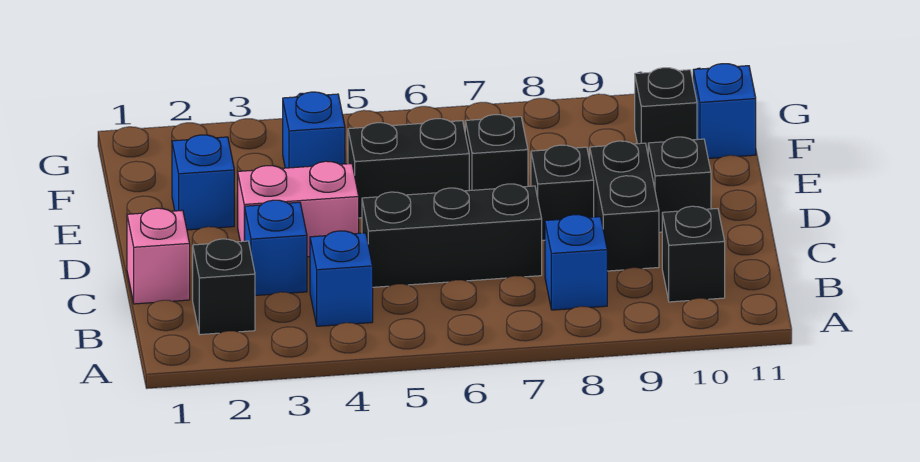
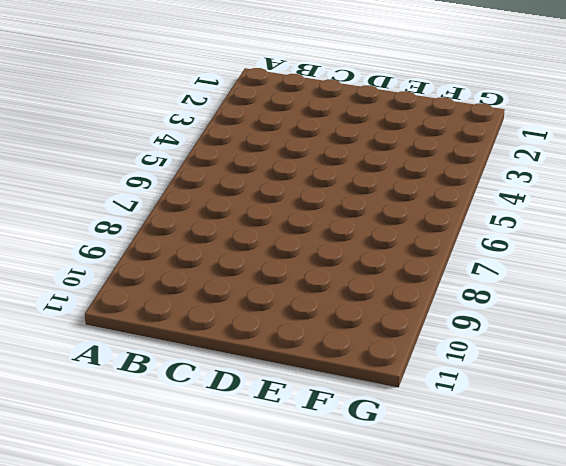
none -> black brick B2 level 1
none -> blue brick B4 level 1
none -> blue brick B8 level 1

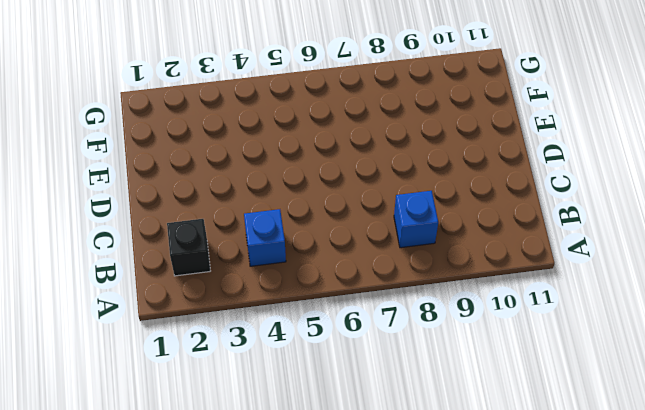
none -> black brick B10 level 1
none -> pink brick C1 level 1
none -> blue brick C3 level 1

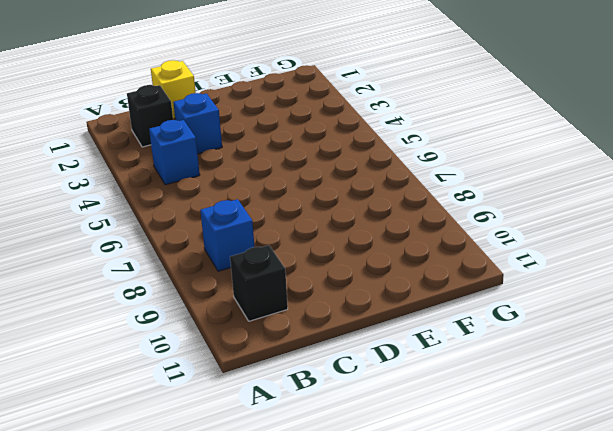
yellow brick C1 level 1 -> pink brick C1 level 1
none -> black brick C5:C7 level 1
none -> black brick C9:D9 level 1
none -> pink brick D3:D4 level 1

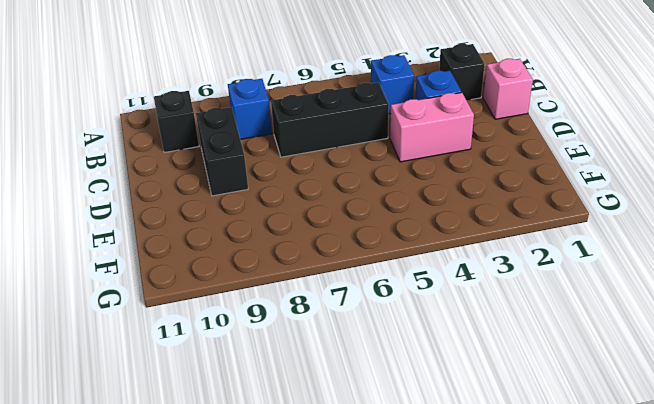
none -> black brick D8 level 1
none -> black brick D10 level 1
none -> blue brick E2 level 1

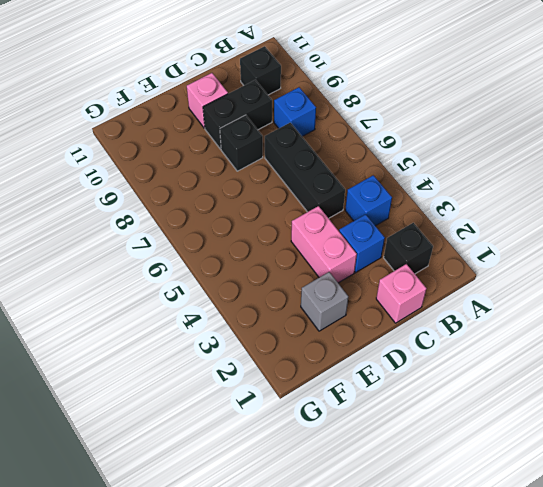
pink brick D10 level 1 -> black brick D10 level 1
grey brick E2 level 1 -> blue brick E2 level 1
none -> black brick E5:E6 level 1
none -> black brick E7 level 1
none -> blue brick F4 level 1

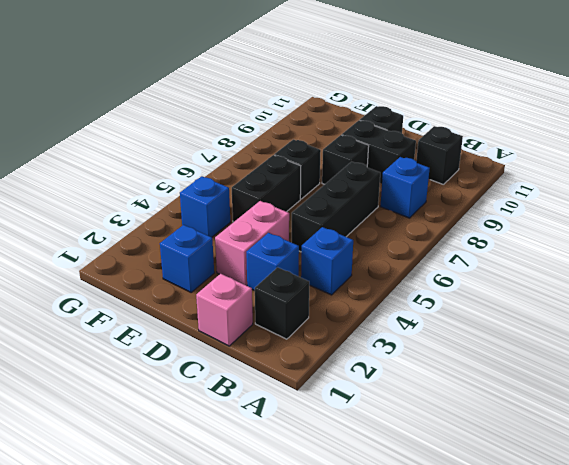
none -> black brick F10 level 1
none -> blue brick F11 level 1

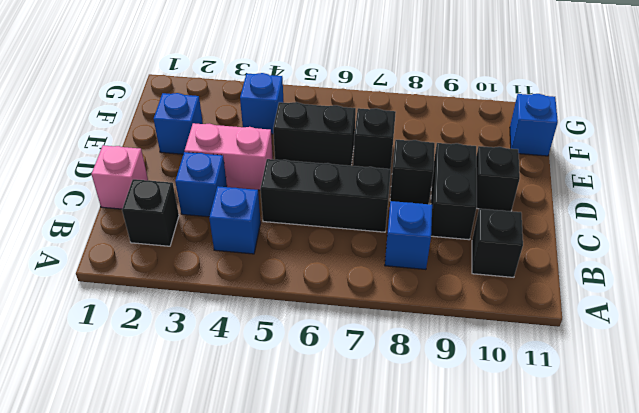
none -> black brick F10 level 1

